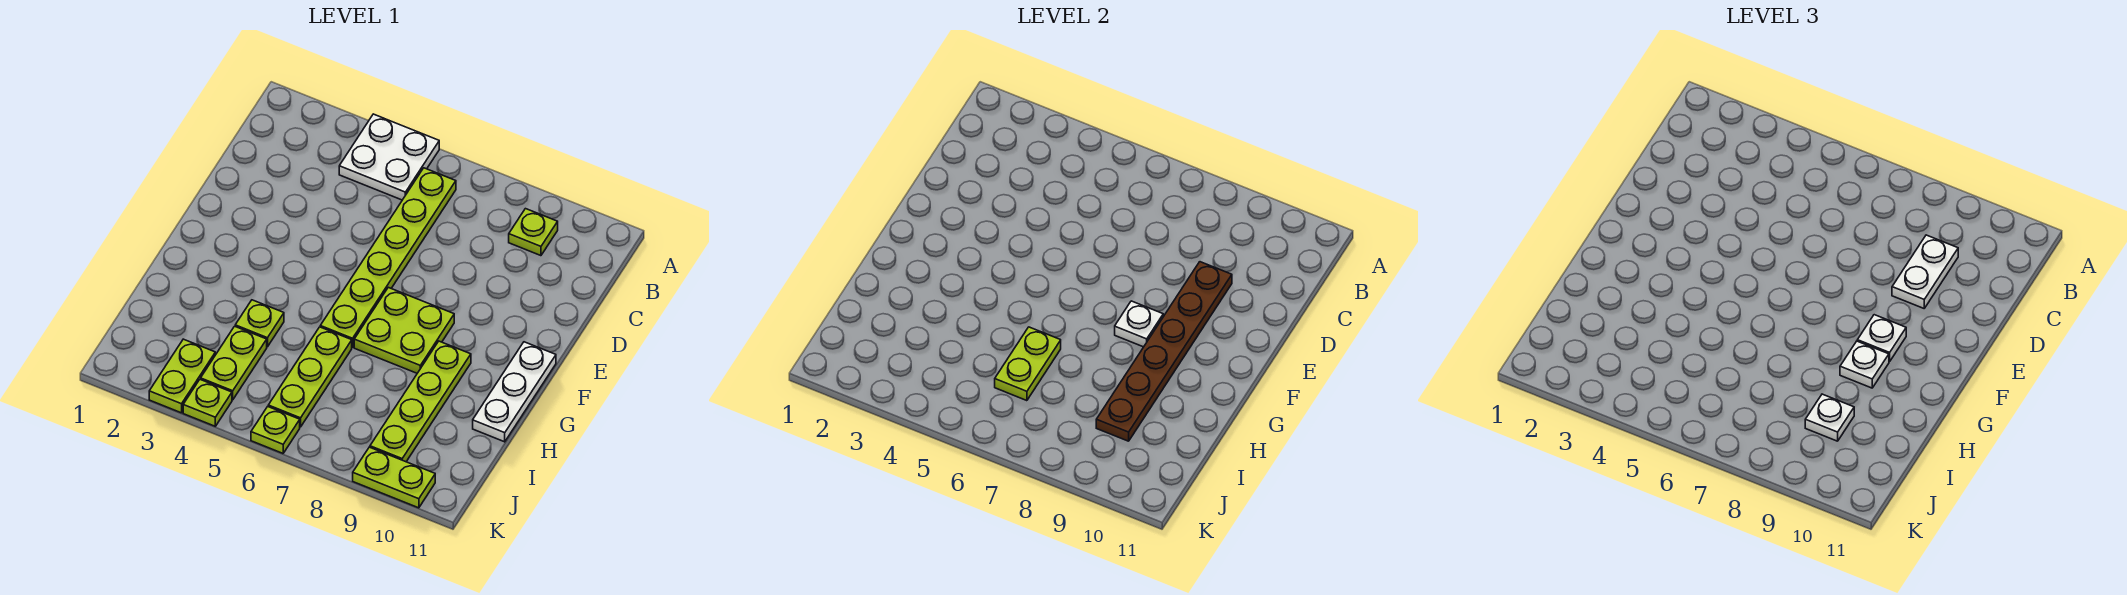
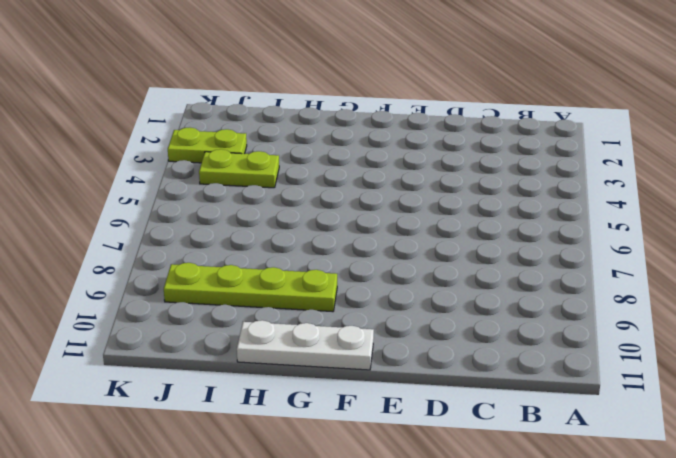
none -> white plate A4:B5 level 1
none -> lime plate B6:G6 level 1
none -> lime plate B9 level 1

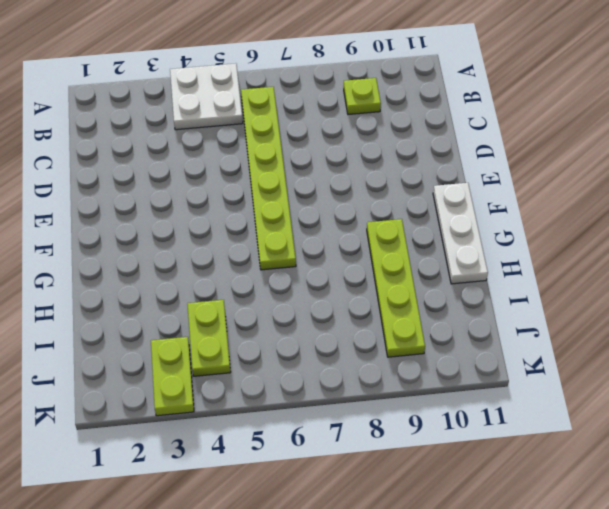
none -> lime plate F7:G8 level 1
none -> lime plate H4 level 1
none -> lime plate H6:J6 level 1

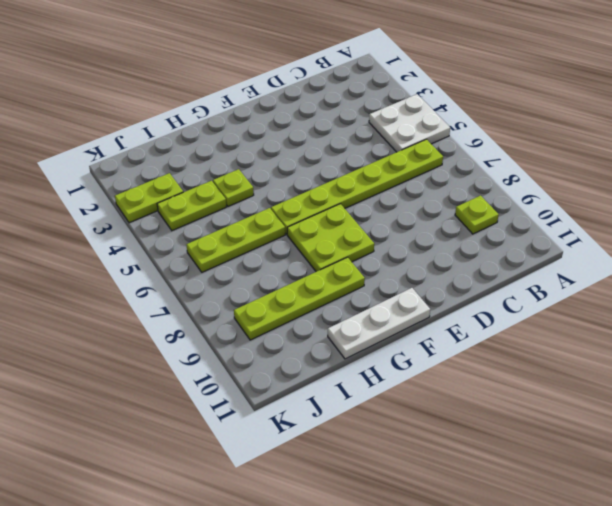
none -> lime plate K4 level 1
none -> lime plate K6 level 1
none -> lime plate K9:K10 level 1

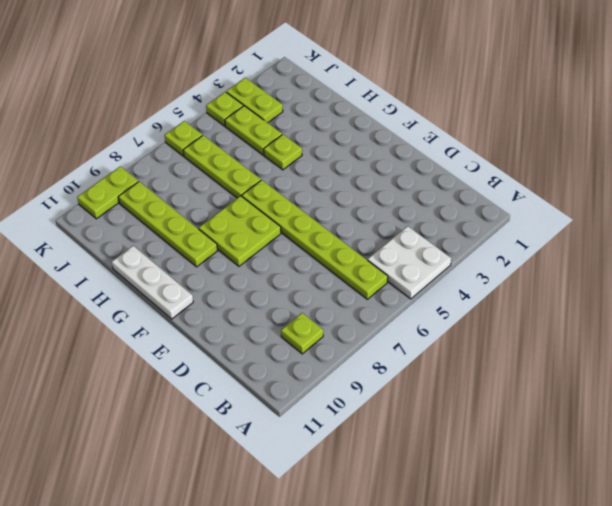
none -> brown plate D9:I9 level 2
none -> white plate F8 level 2
none -> lime plate H6:I6 level 2

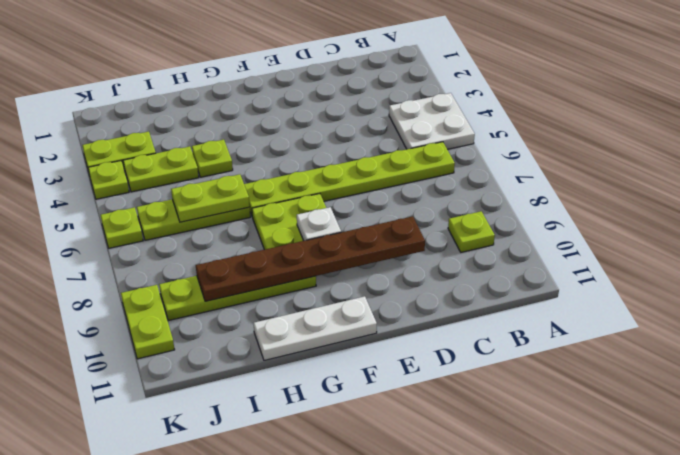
none -> white plate C9:D9 level 3
none -> white plate F9 level 3
none -> white plate G9 level 3

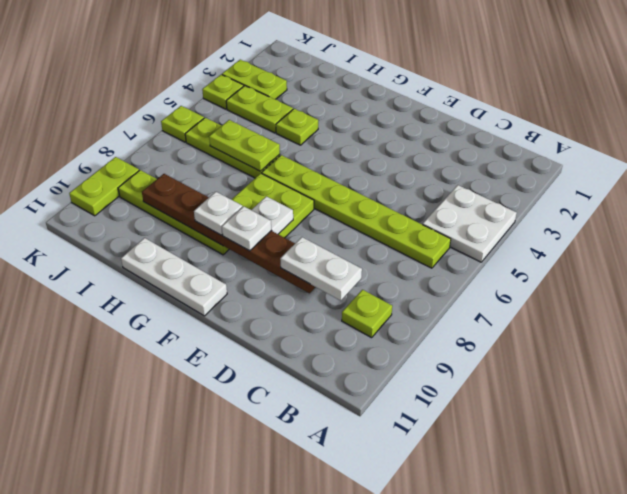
none -> white plate I9 level 3

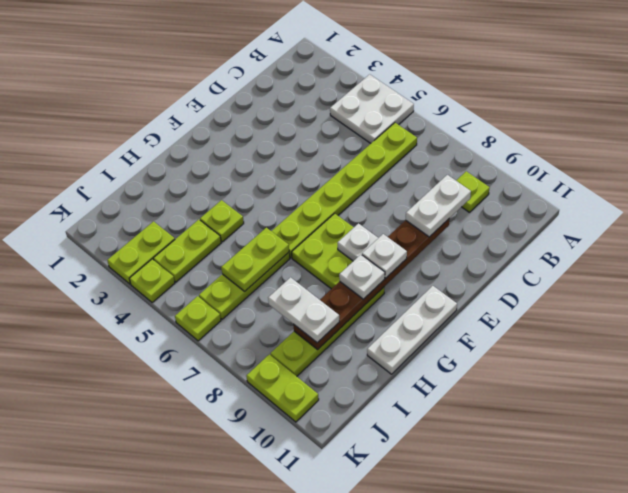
white plate I8:I9 level 3 -> white plate I9 level 3

